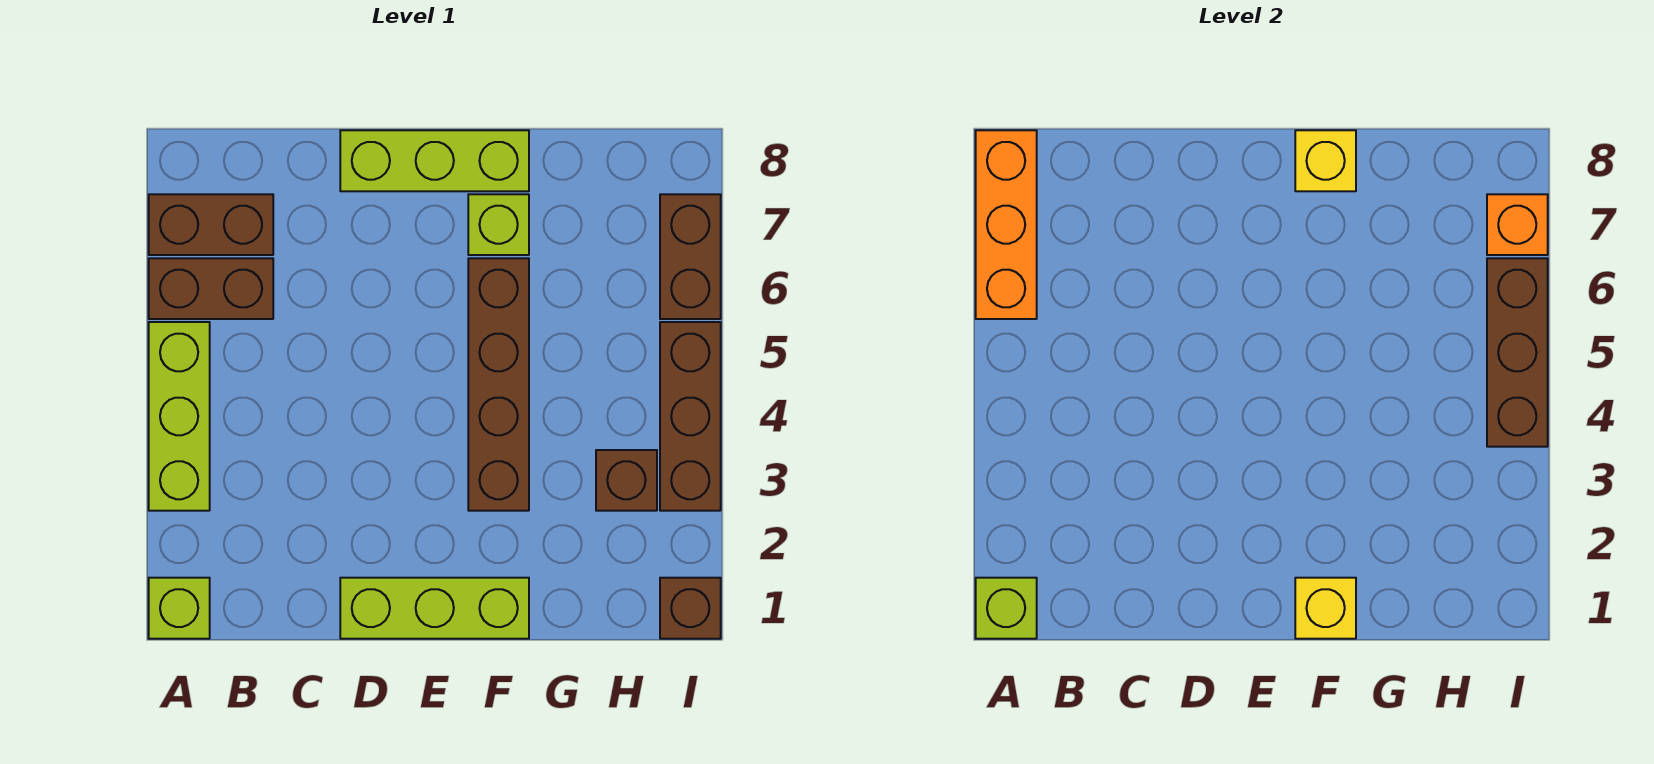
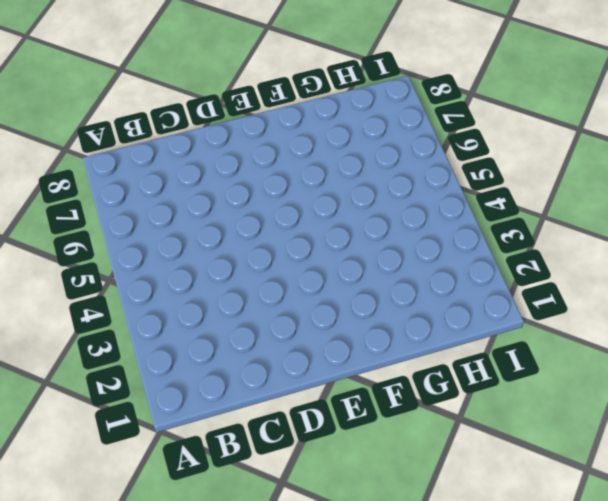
none -> lime brick A1 level 1
none -> lime brick A3:A5 level 1
none -> brown brick A6:B6 level 1

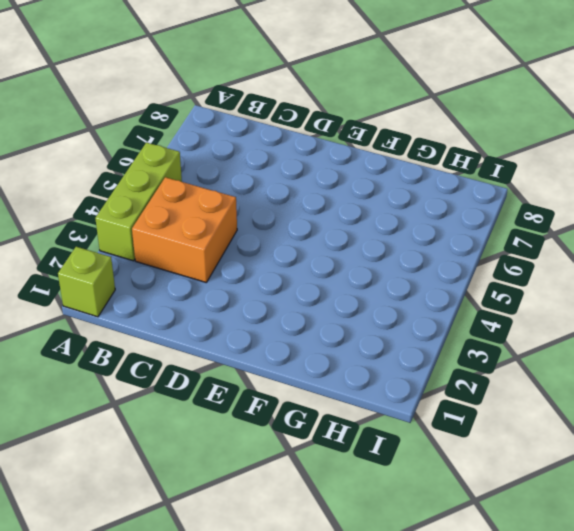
orange brick B3:C4 level 1 -> none
none -> brown brick A6:B6 level 1
none -> brown brick A7:B7 level 1
none -> lime brick D1:F1 level 1

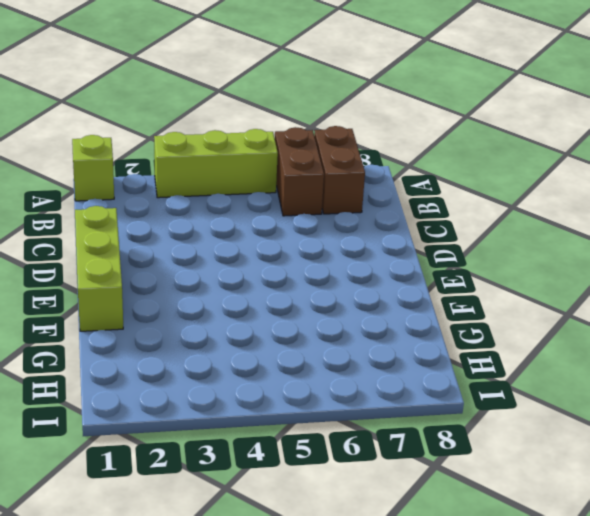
none -> lime brick D8:F8 level 1
none -> brown brick F3:F6 level 1
none -> lime brick F7 level 1

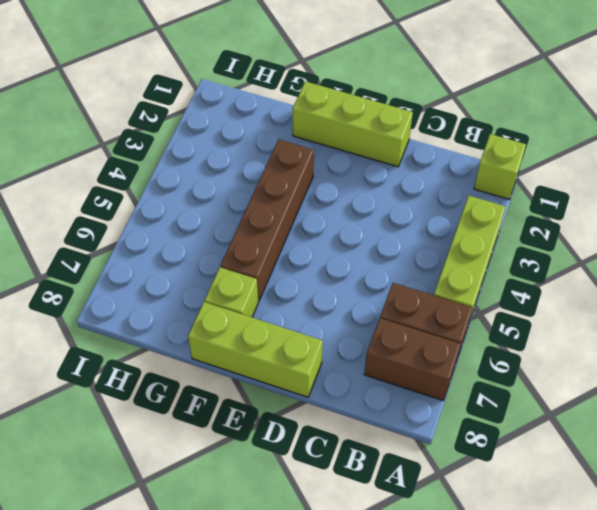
none -> brown brick H3 level 1
none -> brown brick I1 level 1
none -> brown brick I3:I5 level 1

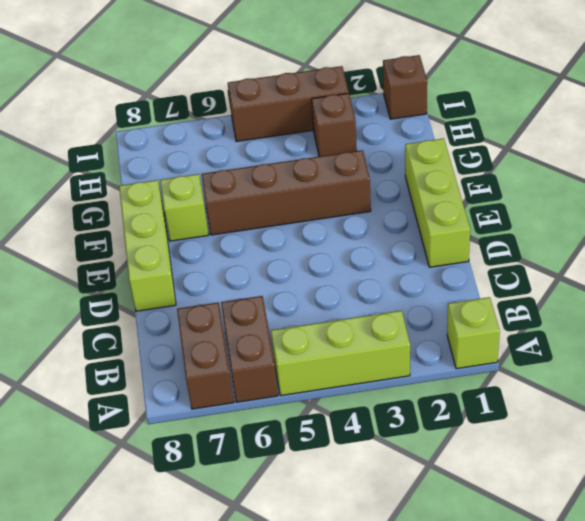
none -> brown brick I6:I7 level 1
none -> lime brick A1 level 2
none -> orange brick A6:A8 level 2

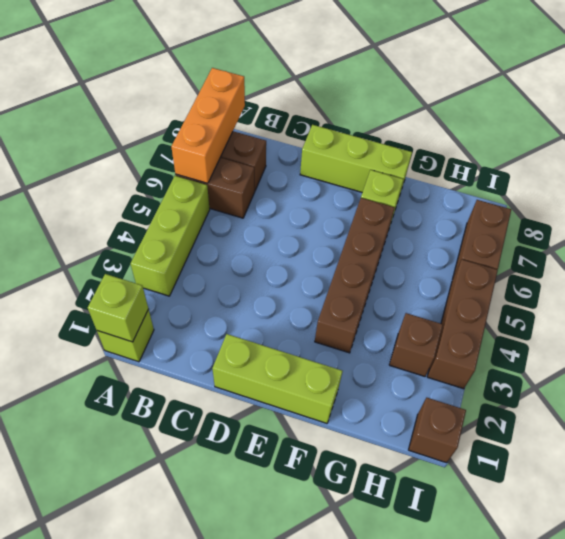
none -> yellow brick F1 level 2
none -> yellow brick F8 level 2
none -> brown brick I4:I6 level 2

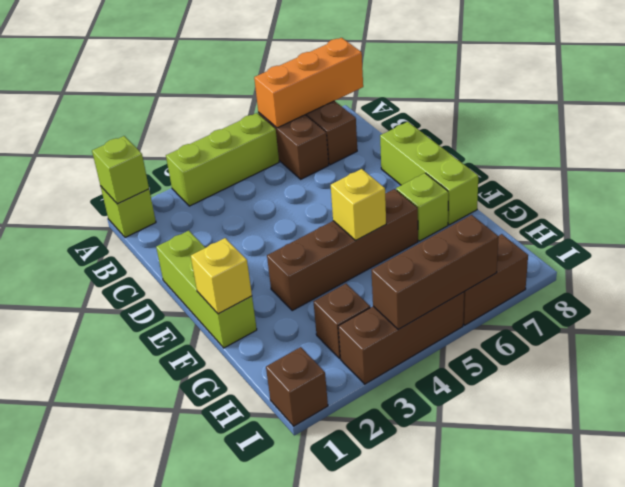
yellow brick F5 level 2 -> yellow brick F8 level 2
none -> orange brick I7 level 2

